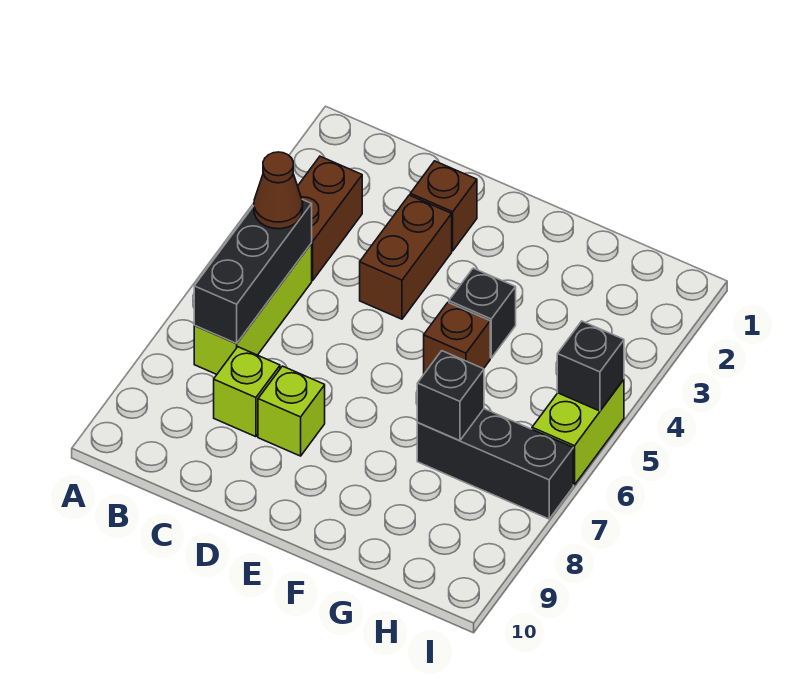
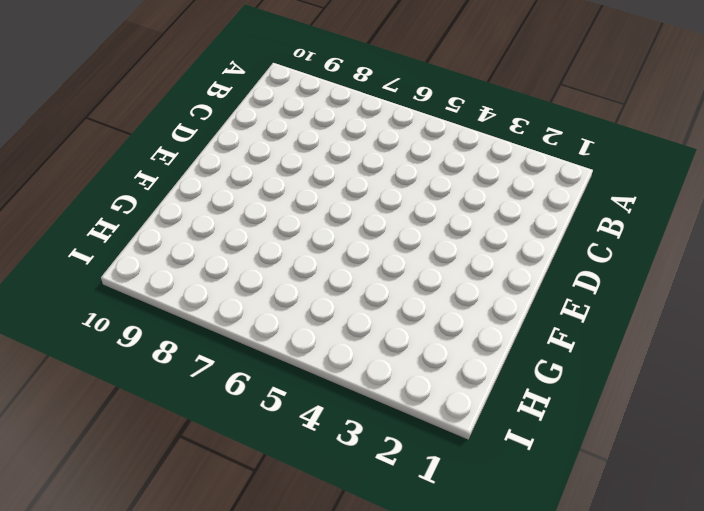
none -> brown brick B3:B4 level 1
none -> lime brick B5:B7 level 1
none -> lime brick C8 level 1

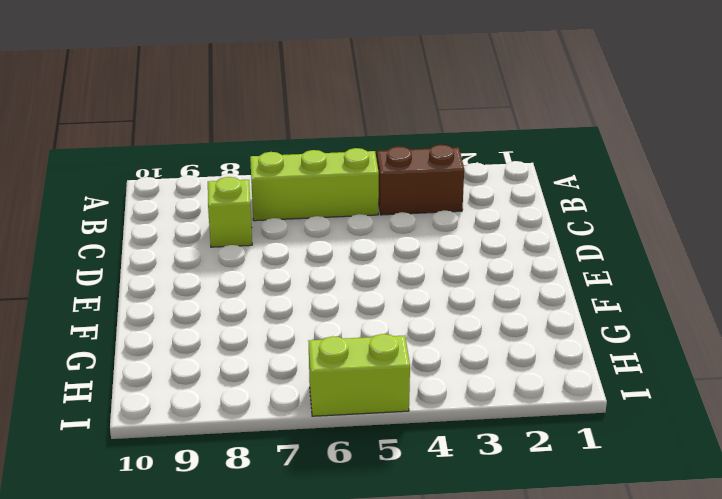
none -> brown brick D2 level 1
none -> brown brick D3:D4 level 1
none -> lime brick D8 level 1

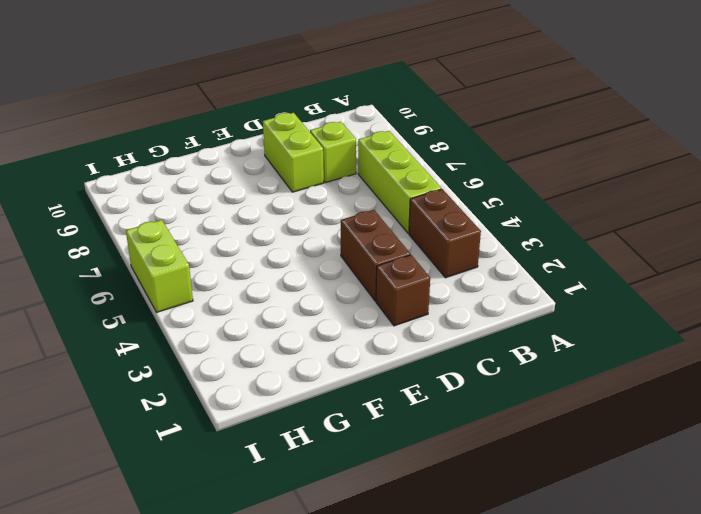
lime brick D8:D9 level 1 -> lime brick D8 level 1
none -> black brick F4 level 1
none -> brown brick F5 level 1
none -> black brick G7:I7 level 1

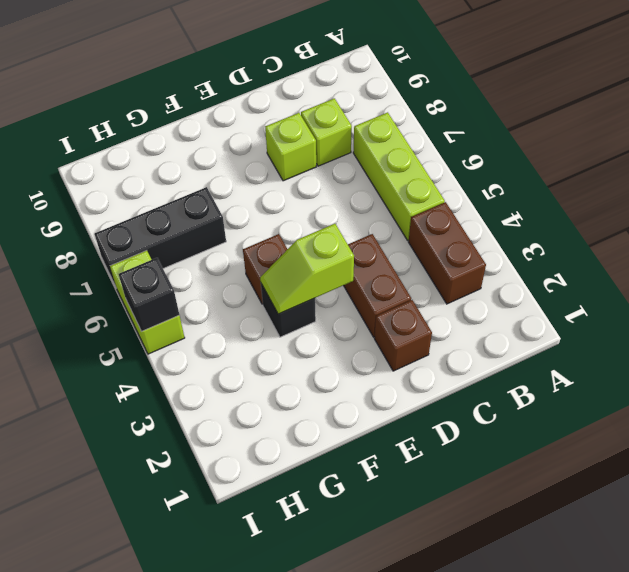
lime slope E4:F4 level 2 top E -> none
none -> black brick B5:B7 level 2
none -> black brick G7 level 2
none -> brown cone B5 level 3

